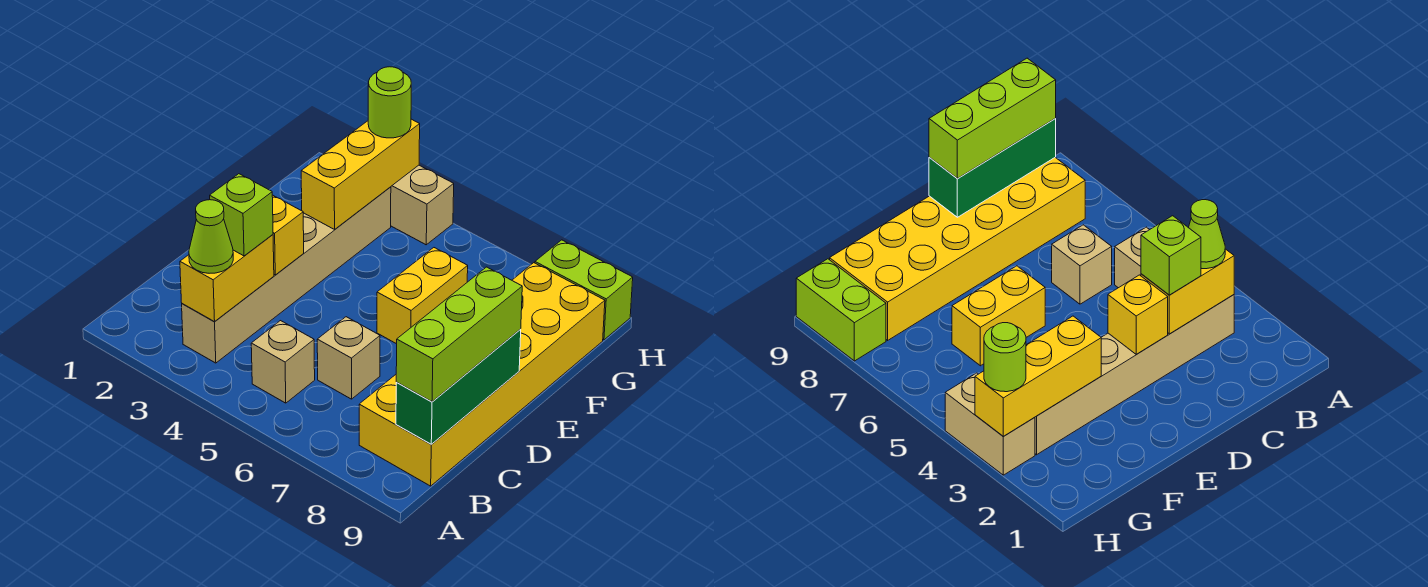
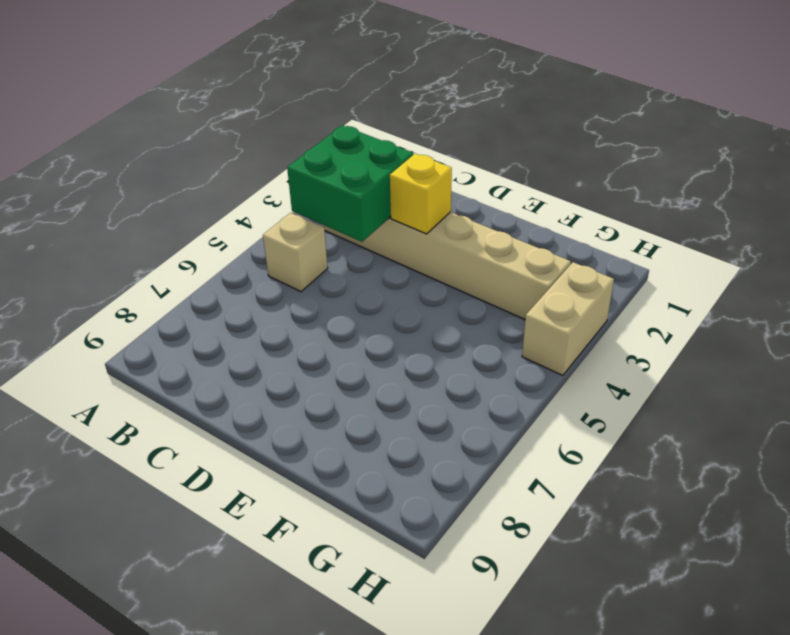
green brick B3:C4 level 2 -> yellow brick B3:C3 level 2
none -> yellow brick B8:G9 level 1
none -> tan brick C6 level 1
none -> yellow brick E6:F6 level 1

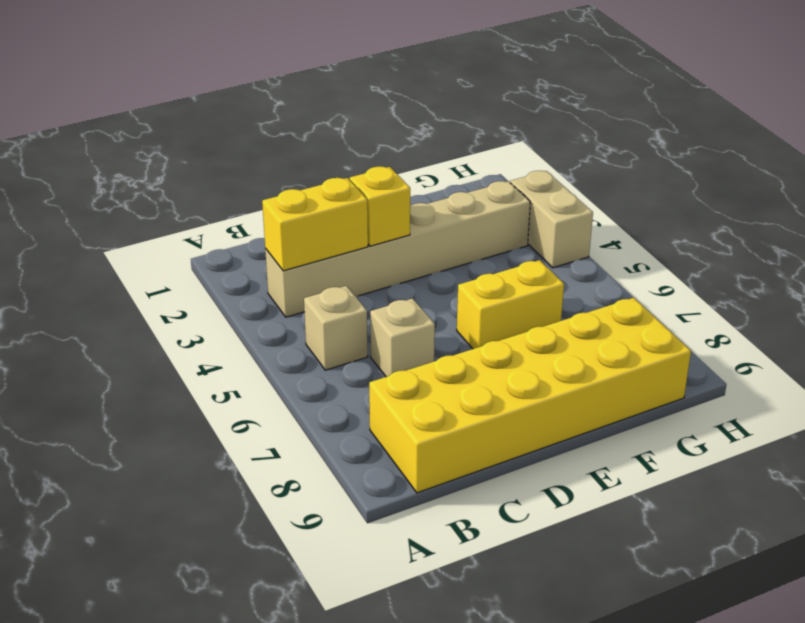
none -> lime brick H8:H9 level 1
none -> green brick B9:D9 level 2
none -> yellow brick F3:H3 level 2

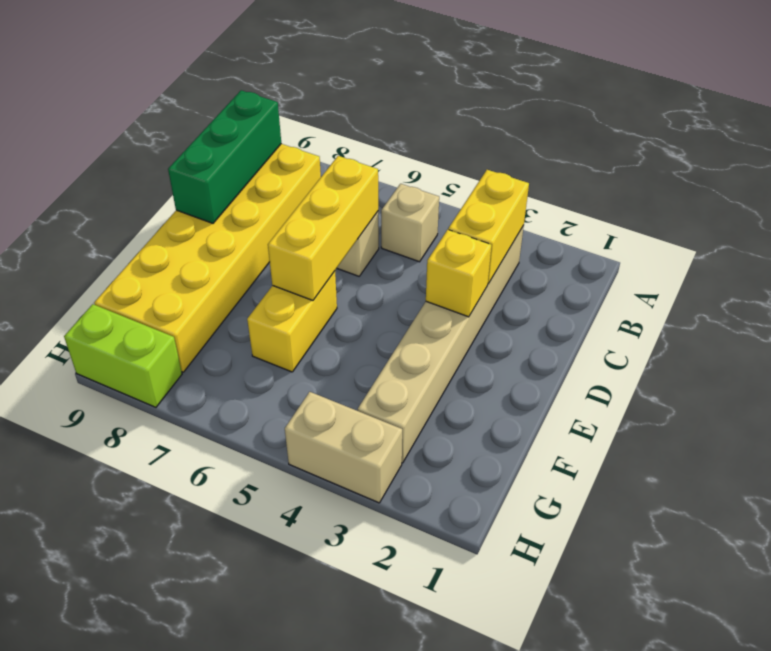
yellow brick C6:E6 level 2 -> yellow brick F3:H3 level 2
none -> lime cone B3 level 3
none -> lime brick B9:D9 level 3
none -> lime brick C3 level 3

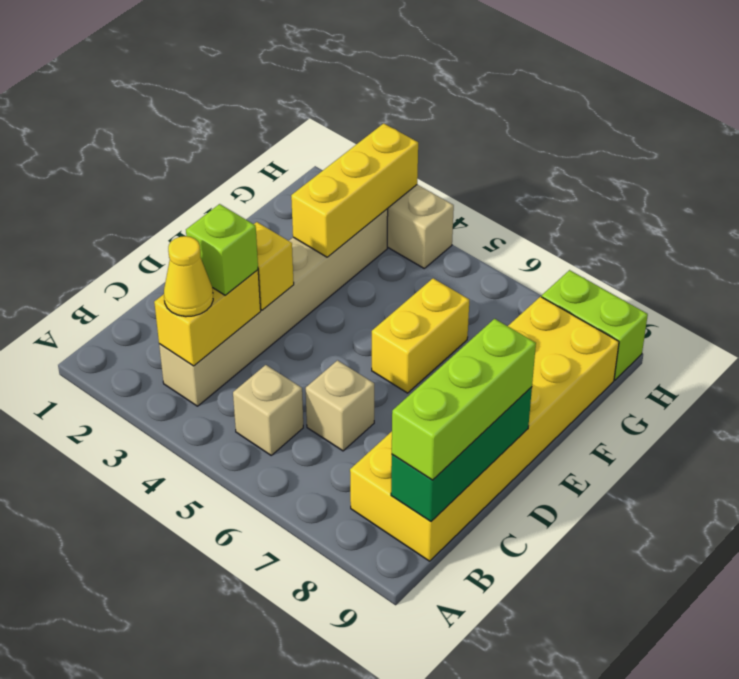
yellow cone B3 level 3 -> lime cone B3 level 3
none -> lime round brick H3 level 3

